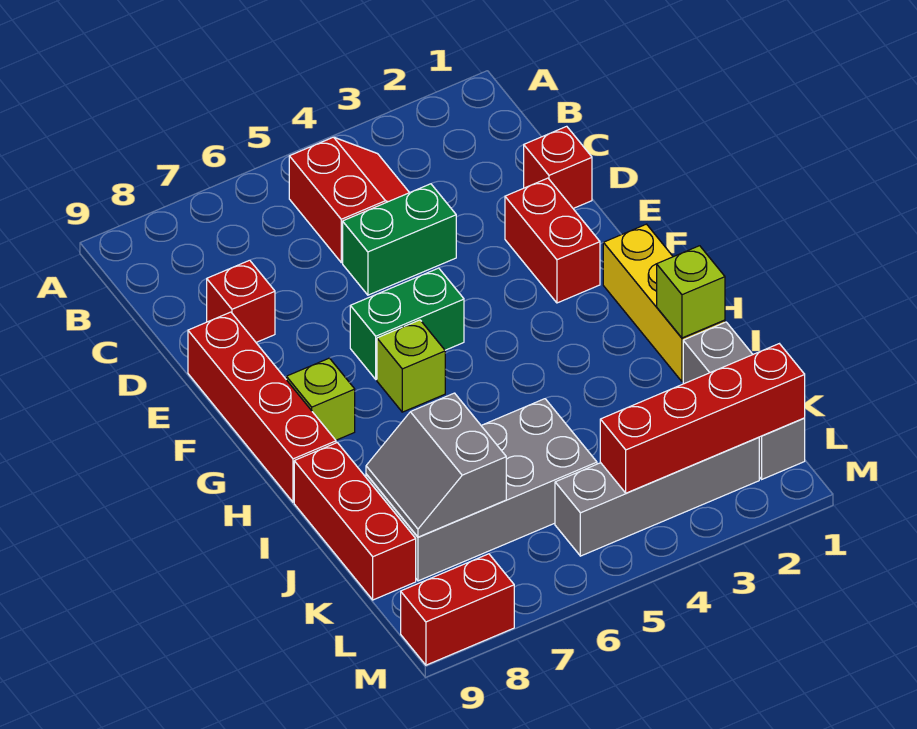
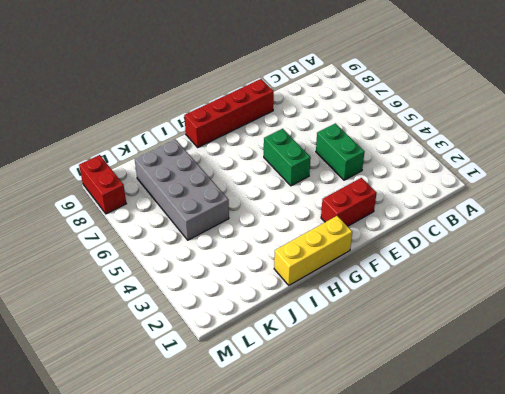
none -> red slope B4:C5 level 1 top 5
none -> red brick D1 level 1
none -> red brick D8 level 1

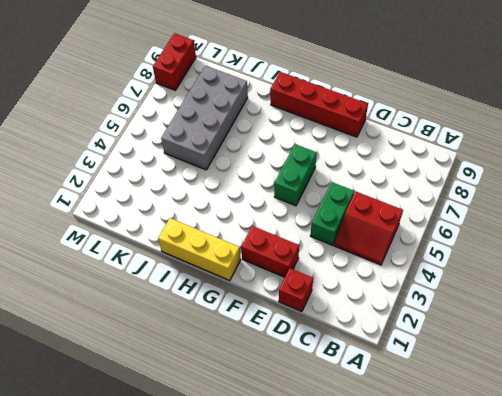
none -> red brick D8 level 1
none -> lime brick G6 level 1
none -> lime brick G8 level 1

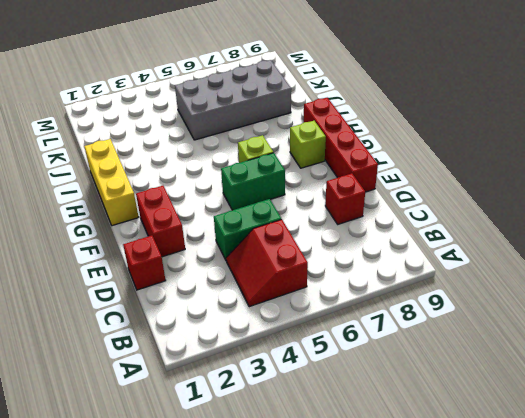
none -> red brick I9:K9 level 1
none -> grey brick J1:L1 level 1
none -> grey brick L2:L5 level 1

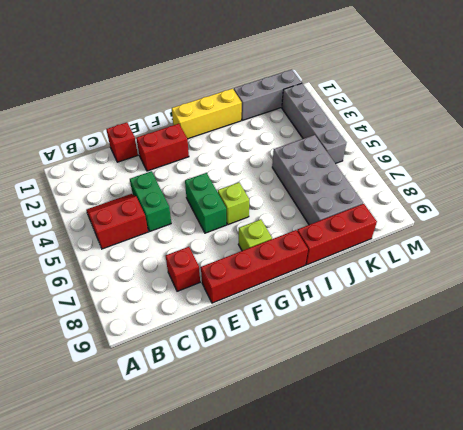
none -> red brick M8:M9 level 1
none -> lime brick I1 level 2
none -> grey slope J7:K8 level 2 top 7

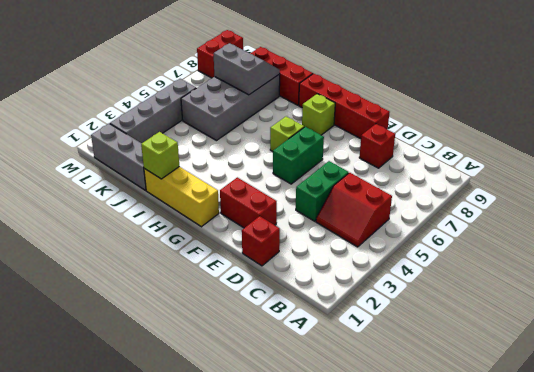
none -> red brick L1:L4 level 2

